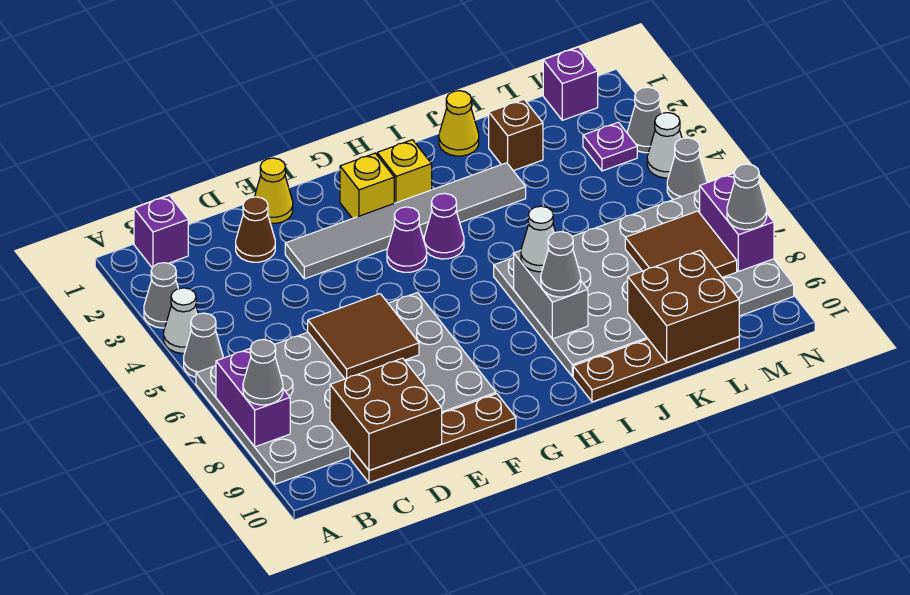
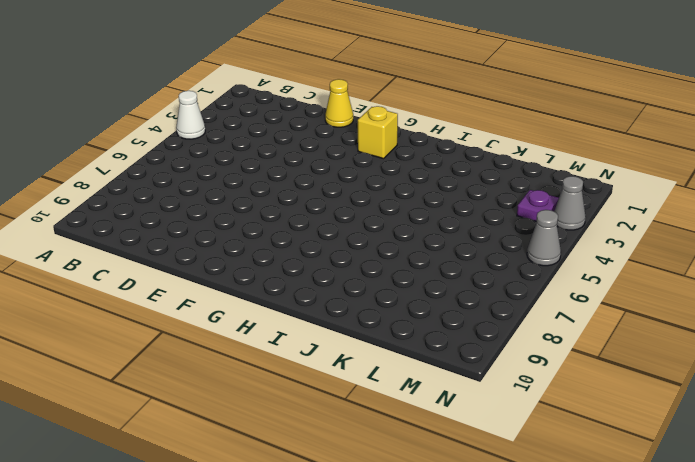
none -> grey cone A3 level 1
none -> grey cone A5 level 1
none -> grey plate A6:F9 level 1
none -> purple brick B1 level 1

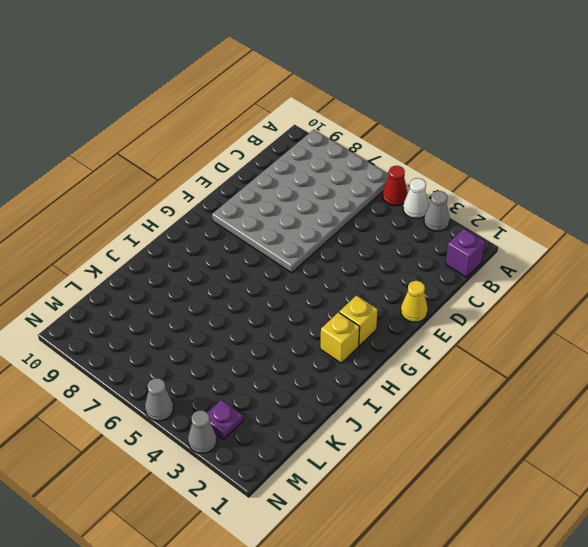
red cone A5 level 1 -> grey cone A5 level 1
none -> brown plate C10:F10 level 1
none -> brown cone D2 level 1
none -> grey tile E3:J3 level 1
none -> purple cone G4 level 1

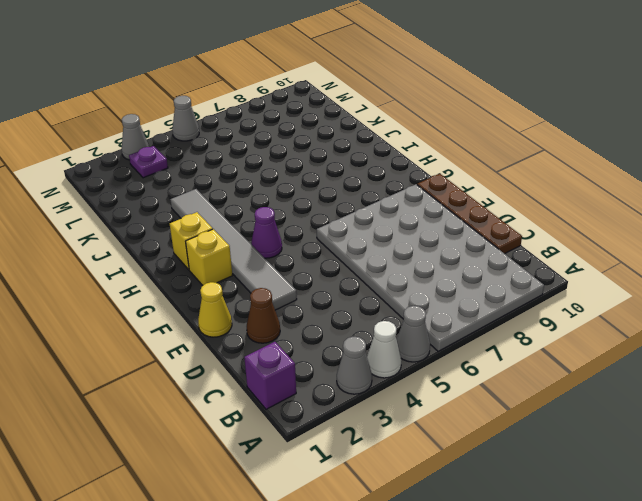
none -> purple cone H4 level 1
none -> grey plate I6:N9 level 1
none -> brown plate I10:L10 level 1
none -> yellow cone J1 level 1

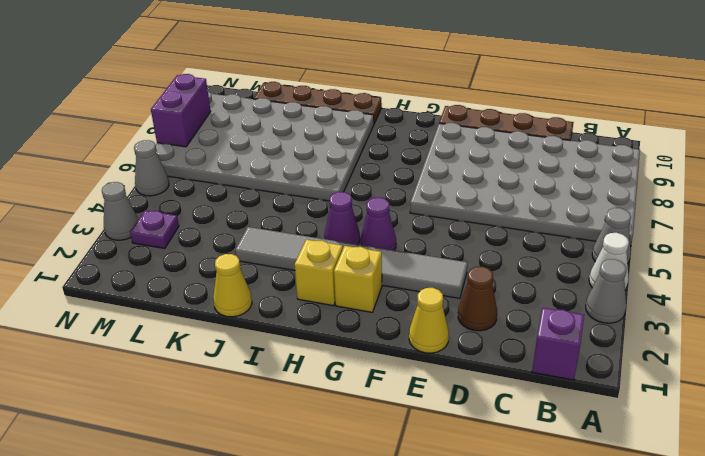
none -> brown brick K2 level 1
none -> purple brick M1 level 1
none -> white cone N4 level 1
none -> purple brick A7:A8 level 2

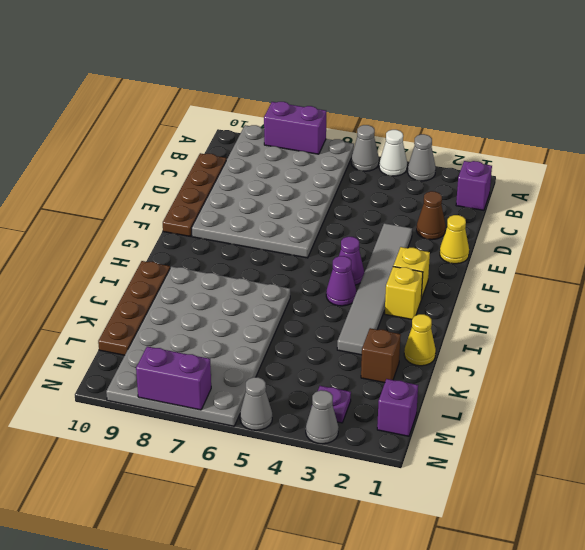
none -> white cone N4 level 1
none -> brown brick C9:D10 level 2
none -> brown tile D6:E7 level 2
none -> grey brick I7:I8 level 2

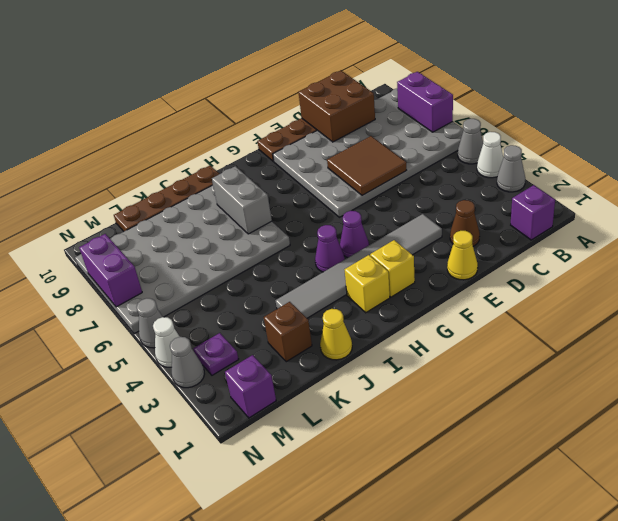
none -> brown brick K9:L10 level 2
none -> brown tile L7:M8 level 2
none -> grey cone A8 level 3
none -> white cone I7 level 3

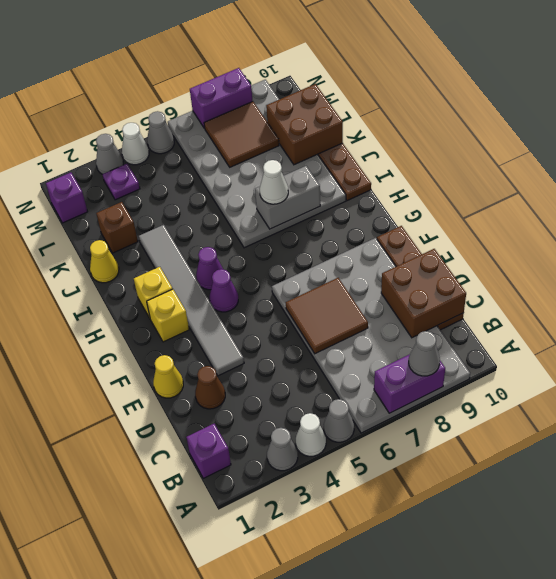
none -> grey cone I8 level 3
none -> grey cone N8 level 3

